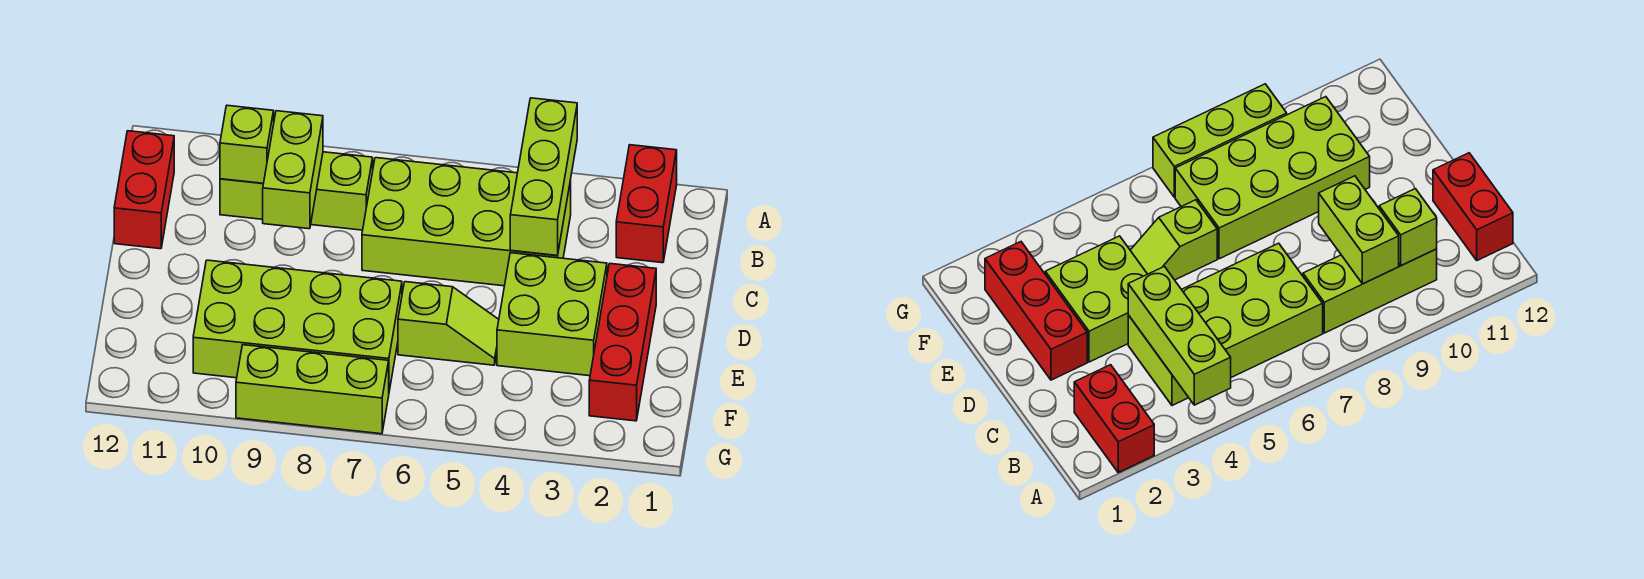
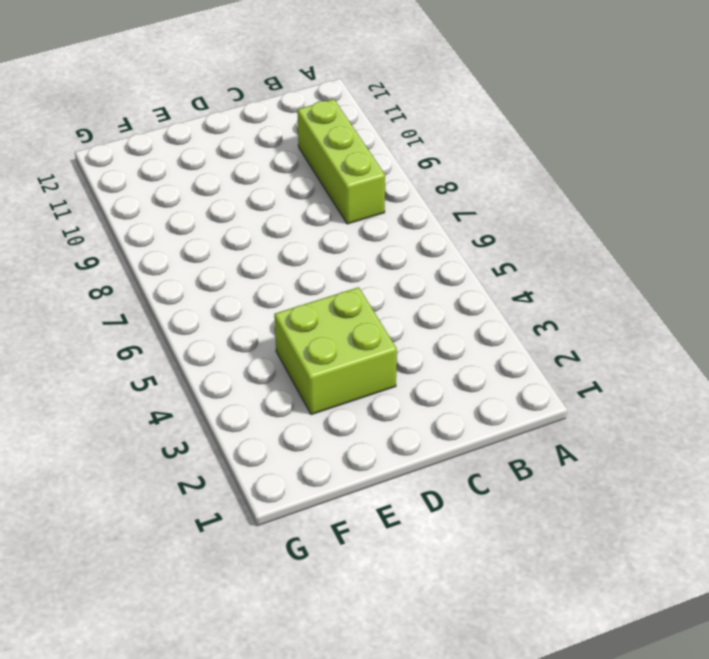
none -> red brick A2:B2 level 1
none -> lime brick B4:C7 level 1
none -> red brick B12:C12 level 1

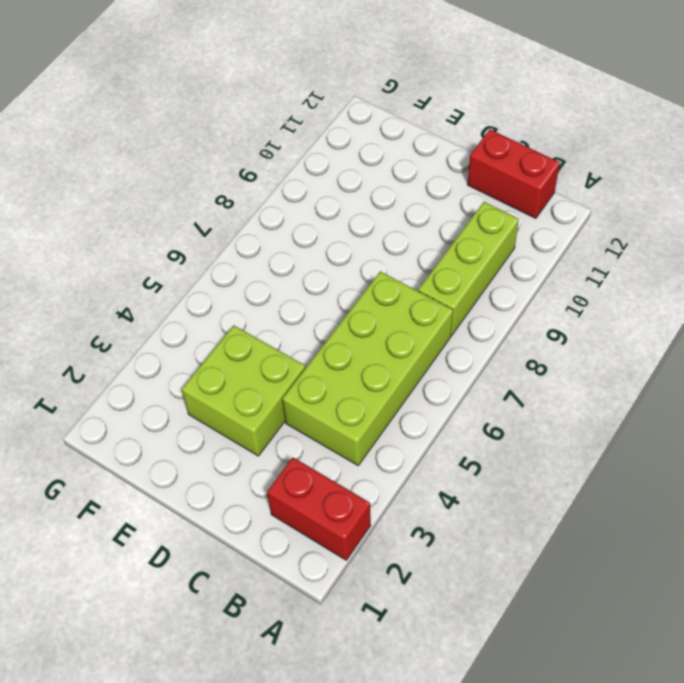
none -> red brick D2:F2 level 1
none -> lime slope E5:E6 level 1 top 6
none -> lime brick E7:F10 level 1

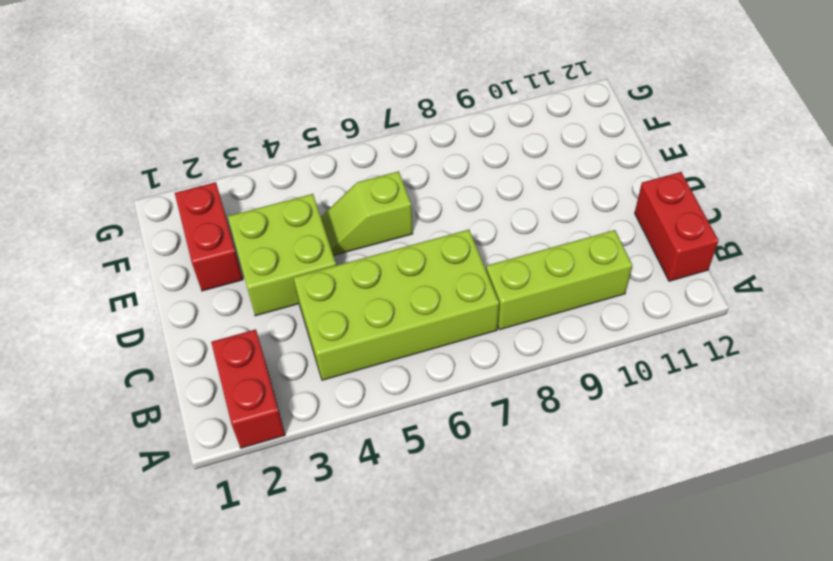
red brick E2:F2 level 1 -> red brick D2:F2 level 1
none -> lime brick E7:F10 level 1
none -> lime brick G7:G9 level 1
none -> lime brick A4:C4 level 2

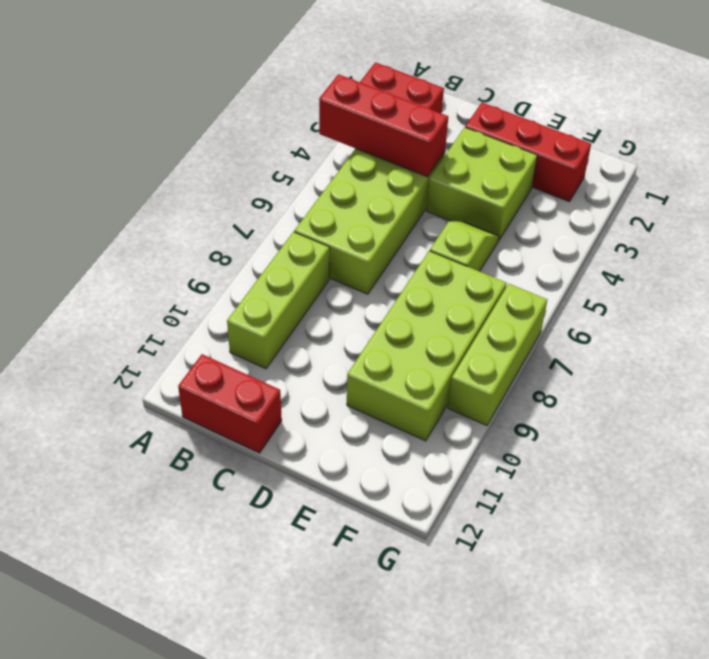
red brick A4:C4 level 2 -> lime brick A4:C4 level 2
none -> lime brick B9:C9 level 2
none -> lime brick B10 level 2

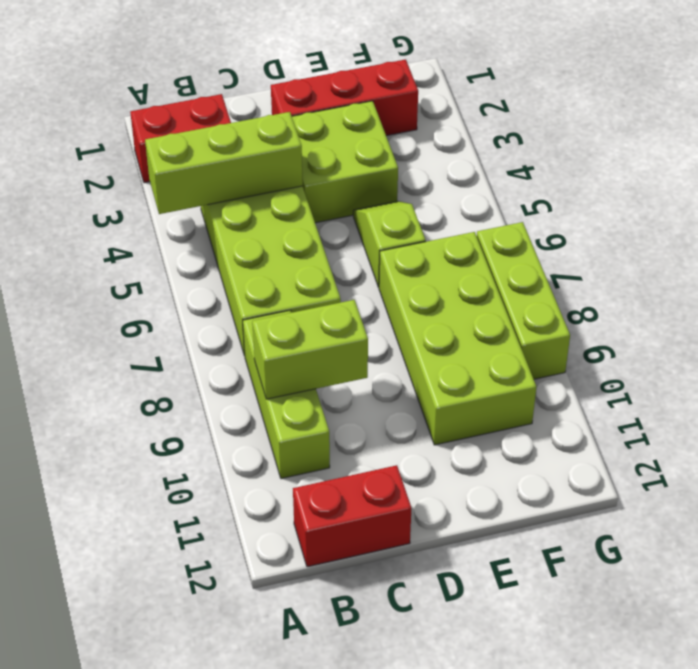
none -> lime brick B10 level 2

